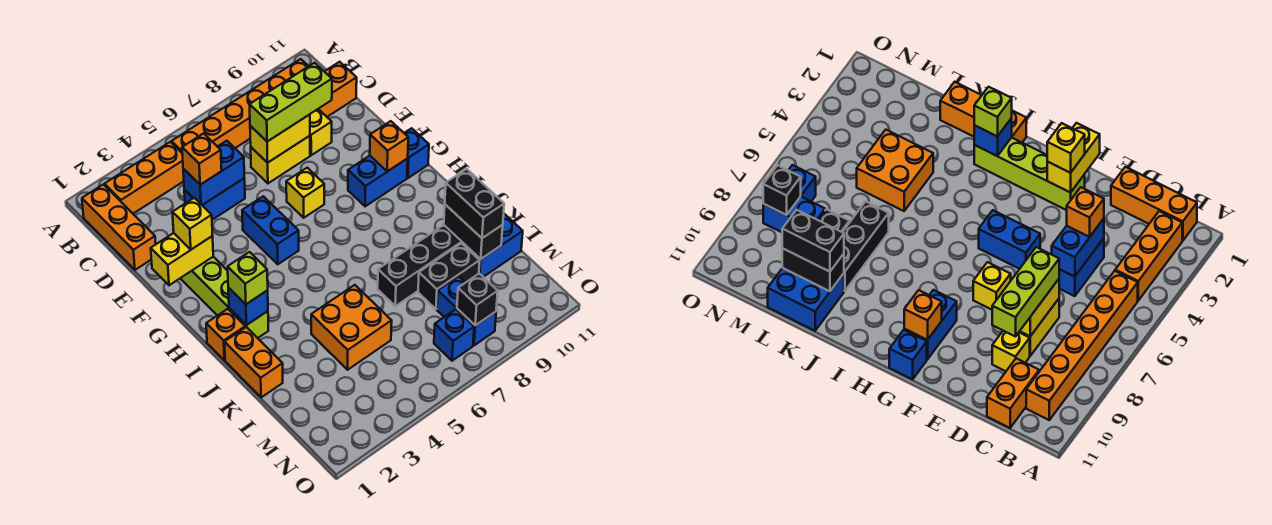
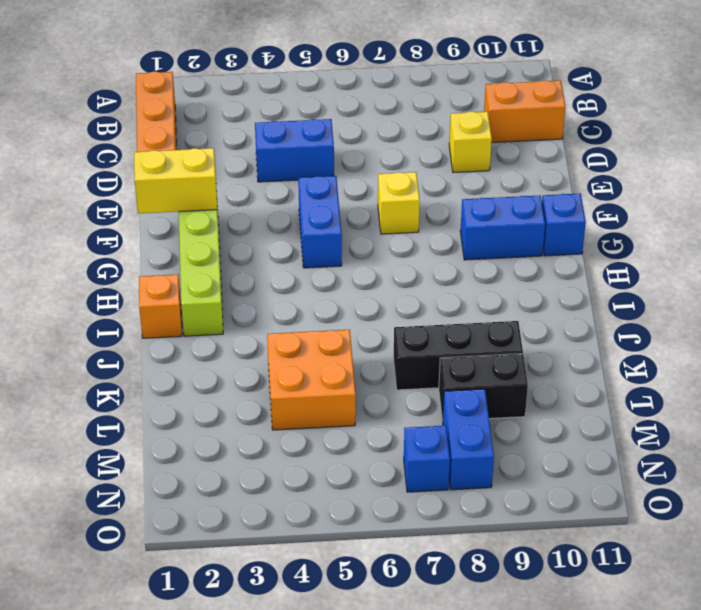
none -> orange brick B2:B4 level 1
none -> orange brick B5:B10 level 1
none -> yellow brick D7:D8 level 1
none -> orange brick J1:K1 level 1

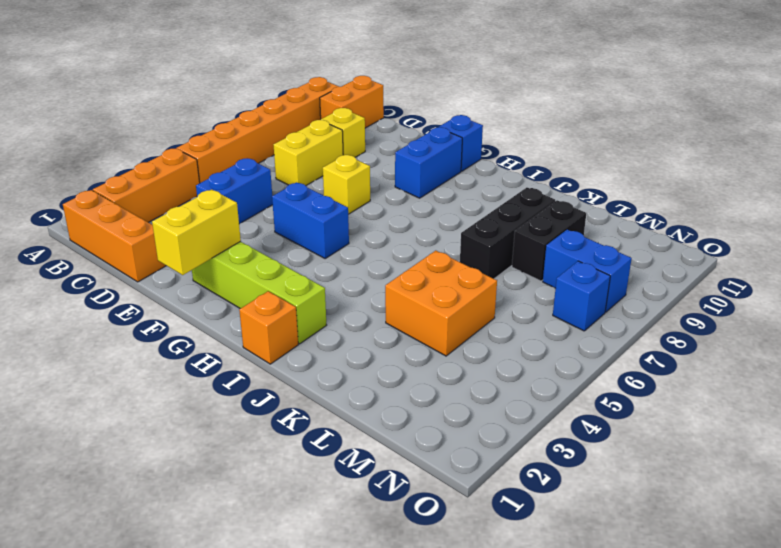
none -> orange brick J1:K1 level 1
none -> blue brick K10:L11 level 1
none -> blue brick D4:D5 level 2
none -> yellow brick D7:D8 level 2

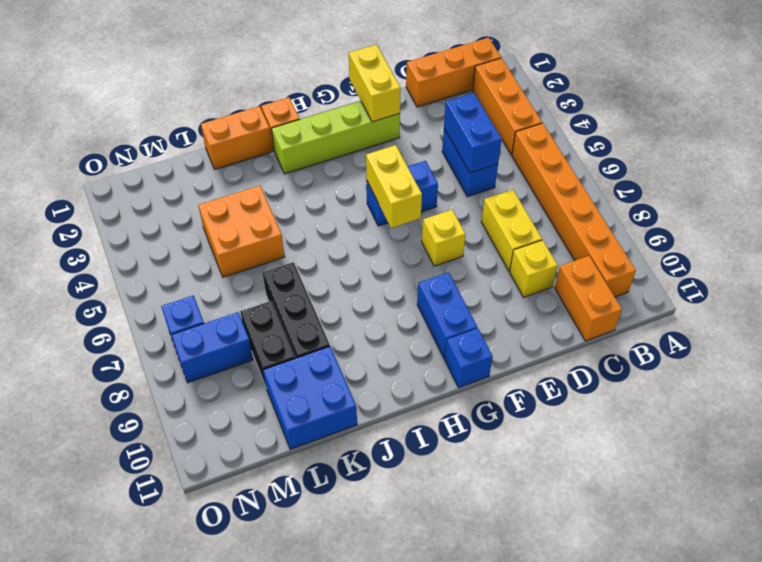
yellow brick G5:G6 level 2 -> yellow brick D7:D8 level 2
none -> orange brick G10 level 2
none -> blue brick I2 level 2
none -> black brick K10:L10 level 2
none -> black brick N8 level 2

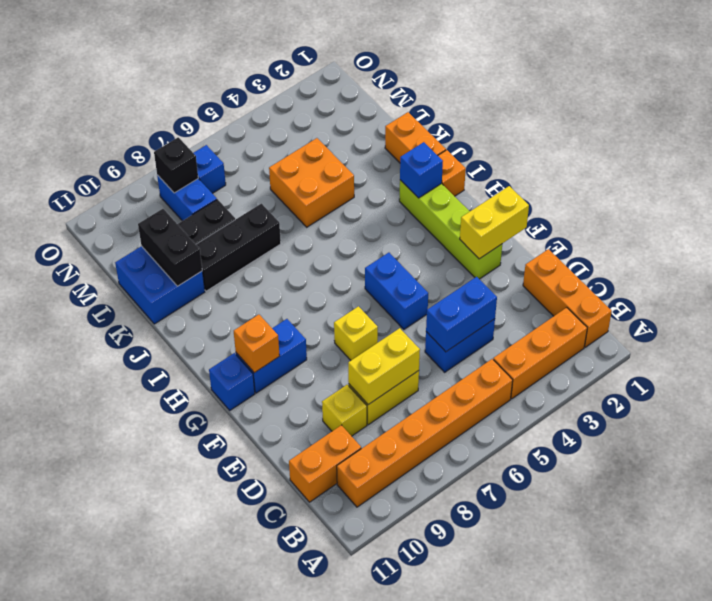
none -> orange brick D4 level 3
none -> lime brick D7:D9 level 3
none -> yellow brick F2 level 3
none -> lime brick I2 level 3

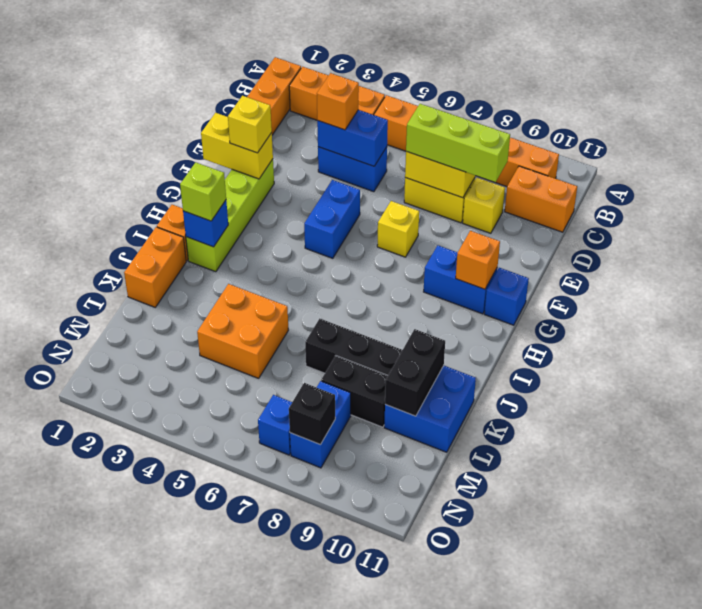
none -> black brick K10:L10 level 3

